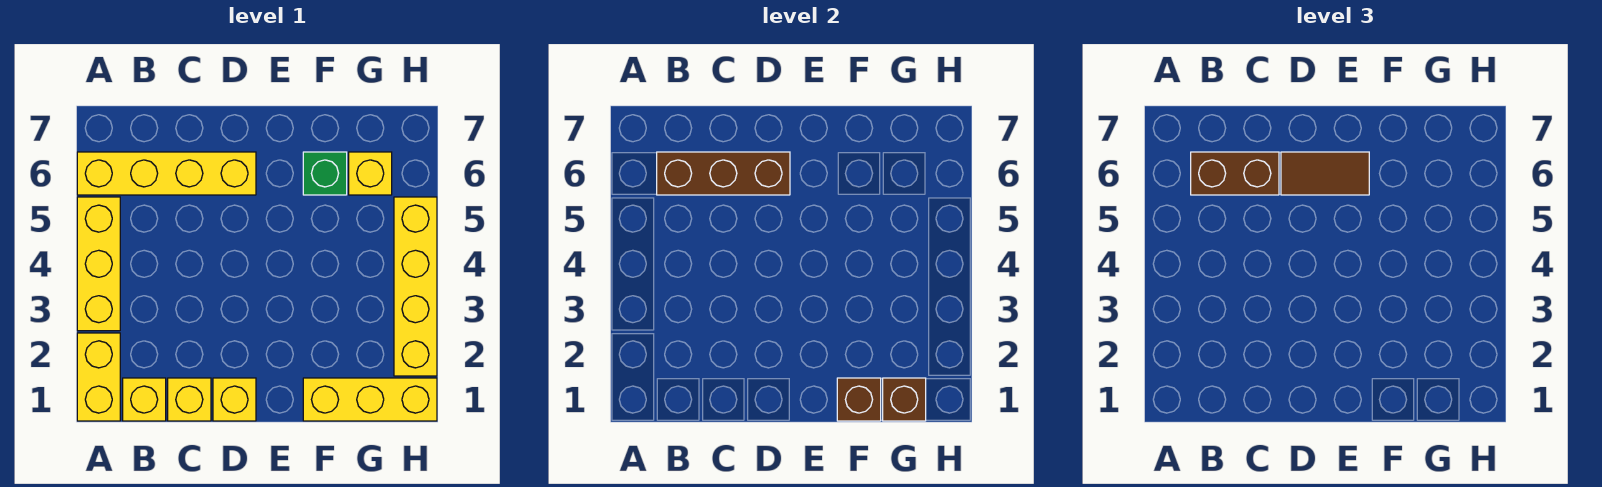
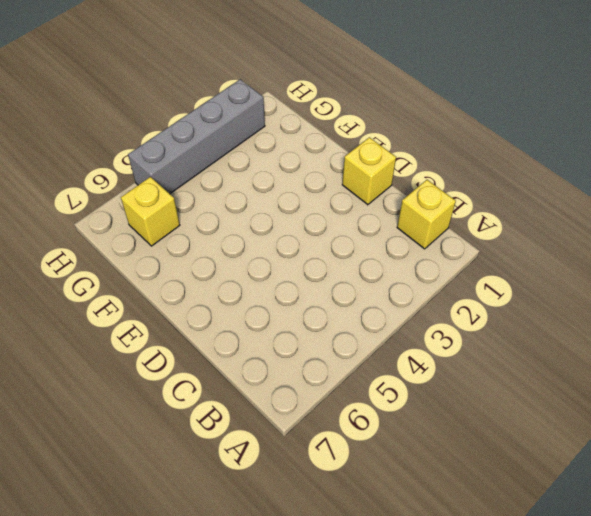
grey brick H2:H5 level 1 -> yellow brick H2:H5 level 1
none -> yellow brick A1:A2 level 1
none -> yellow brick A3:A5 level 1
none -> yellow brick A6:D6 level 1

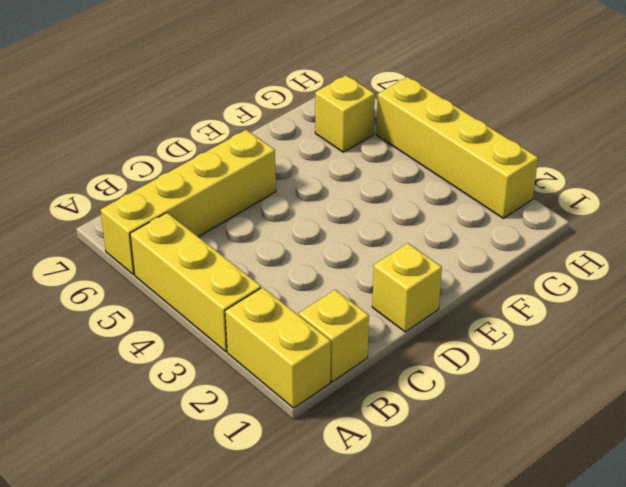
none -> yellow brick C1 level 1
none -> yellow brick F1:H1 level 1
none -> green brick F6 level 1

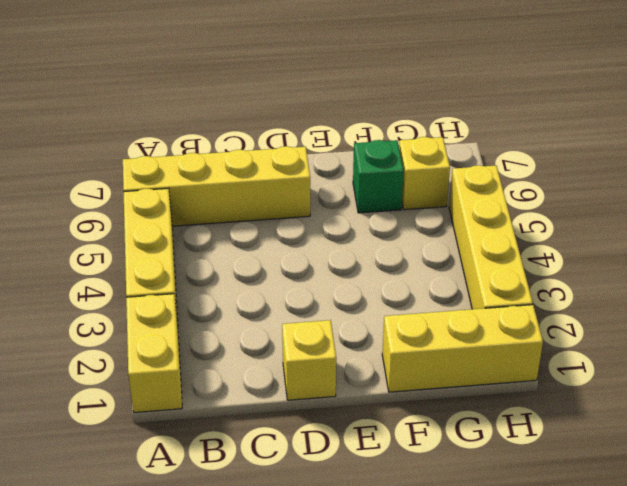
none -> yellow brick B1 level 1
none -> yellow brick C1 level 1
none -> brown brick B6:D6 level 2

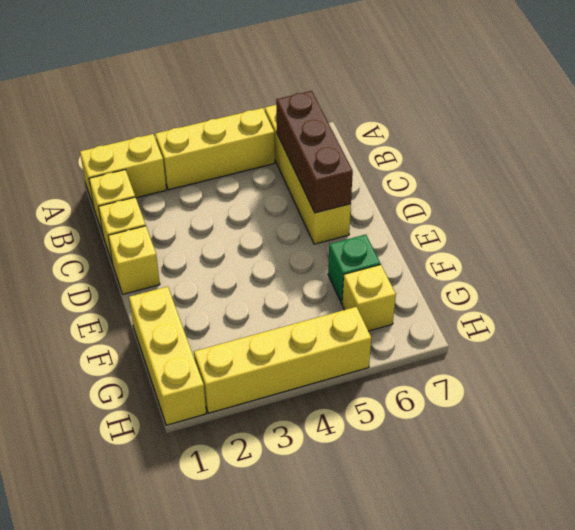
none -> brown brick F1 level 2
none -> brown brick G1 level 2
none -> brown brick B6:C6 level 3

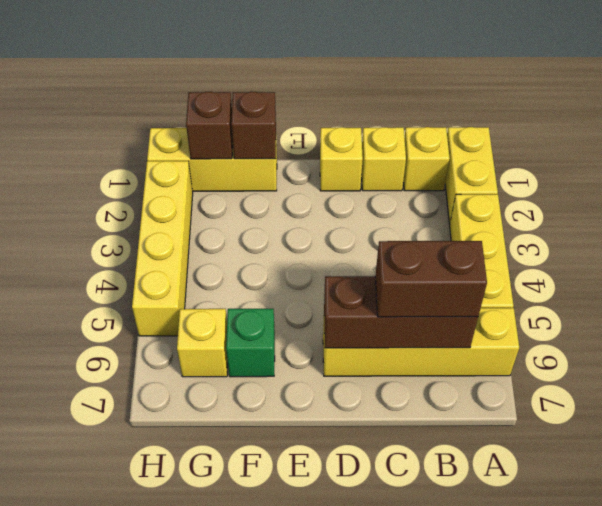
none -> brown tile D6:E6 level 3

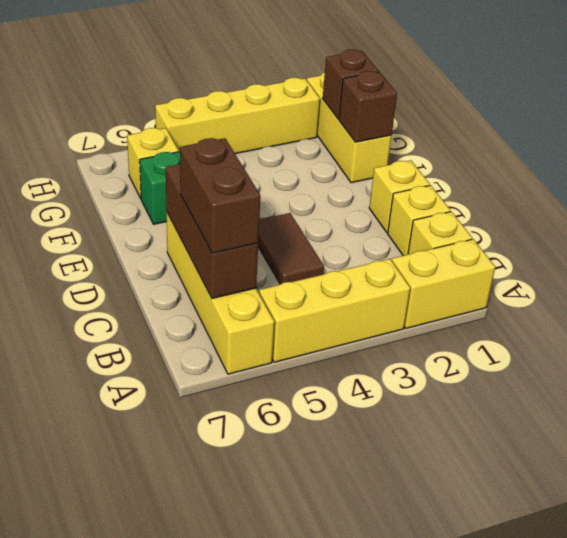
brown tile C4:D4 level 1 -> brown tile D6:E6 level 3

